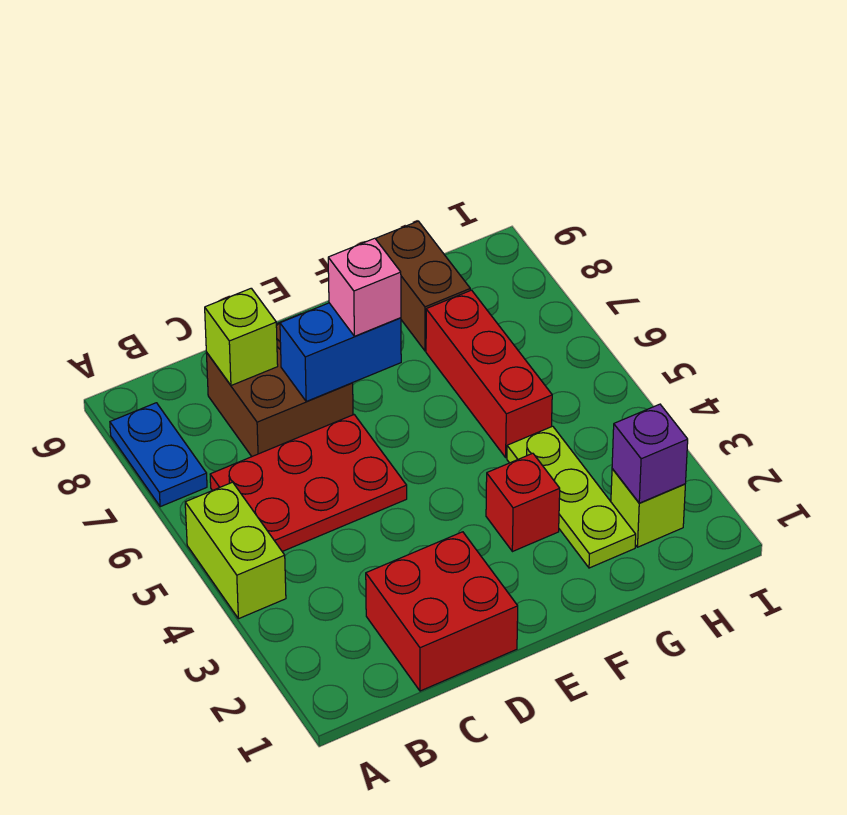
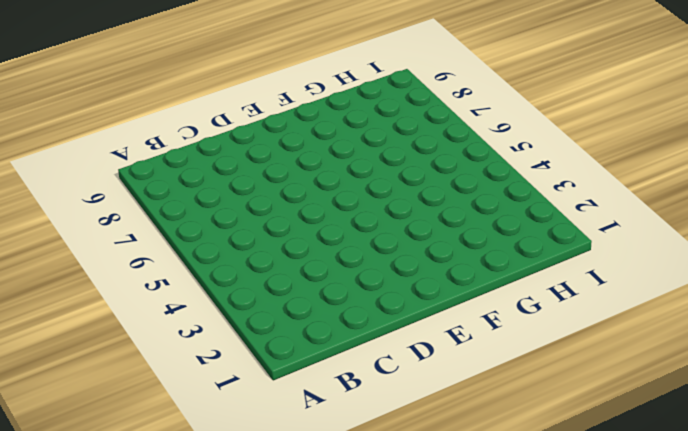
none -> lime brick A4:A5 level 1
none -> blue plate A7:A8 level 1
none -> red plate B5:D6 level 1

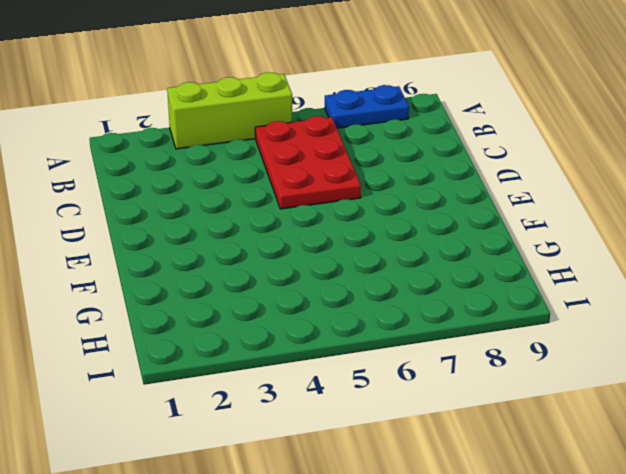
lime brick A3:A5 level 1 -> lime brick A4:A5 level 1
none -> red brick C1:D2 level 1
none -> brown brick C7:D8 level 1
none -> red brick F3 level 1

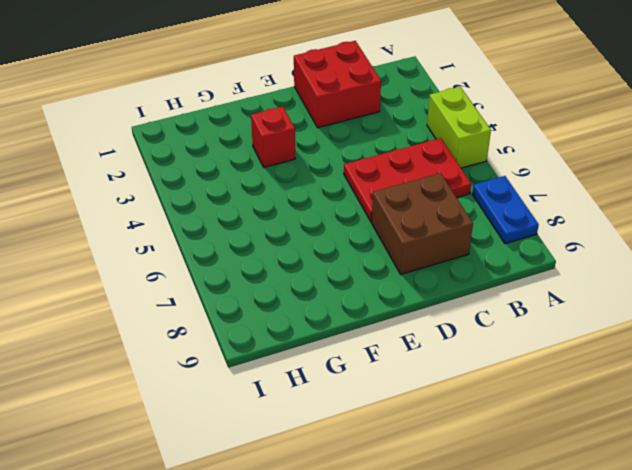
none -> lime plate G2:G4 level 1
none -> red brick G5:G7 level 1
none -> brown brick G8:G9 level 1

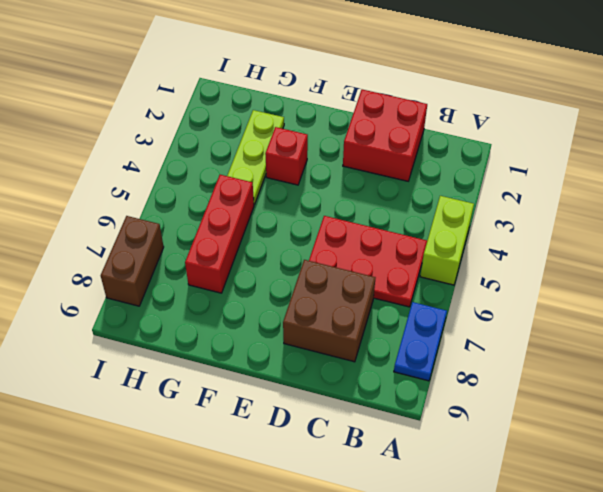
brown brick I7:I8 level 1 -> brown brick G8:G9 level 1
none -> lime brick H2 level 1
none -> lime brick C8 level 2
none -> blue brick D7:E7 level 2

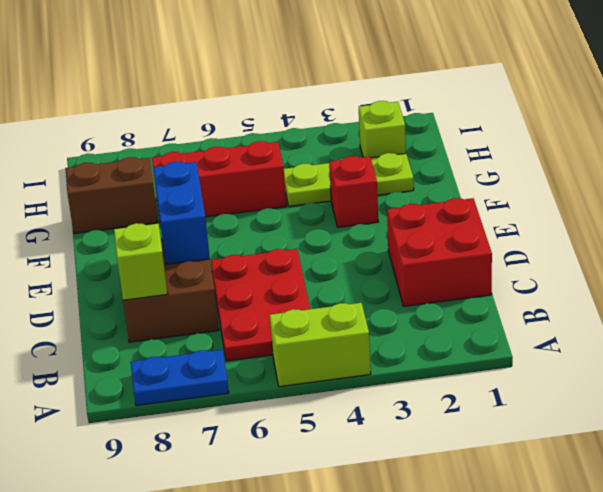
none -> purple brick H2 level 2
none -> pink brick E7 level 3

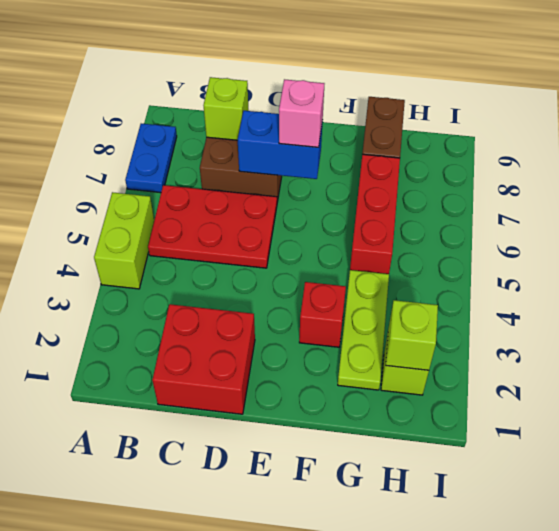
lime brick H2 level 2 -> purple brick H2 level 2

